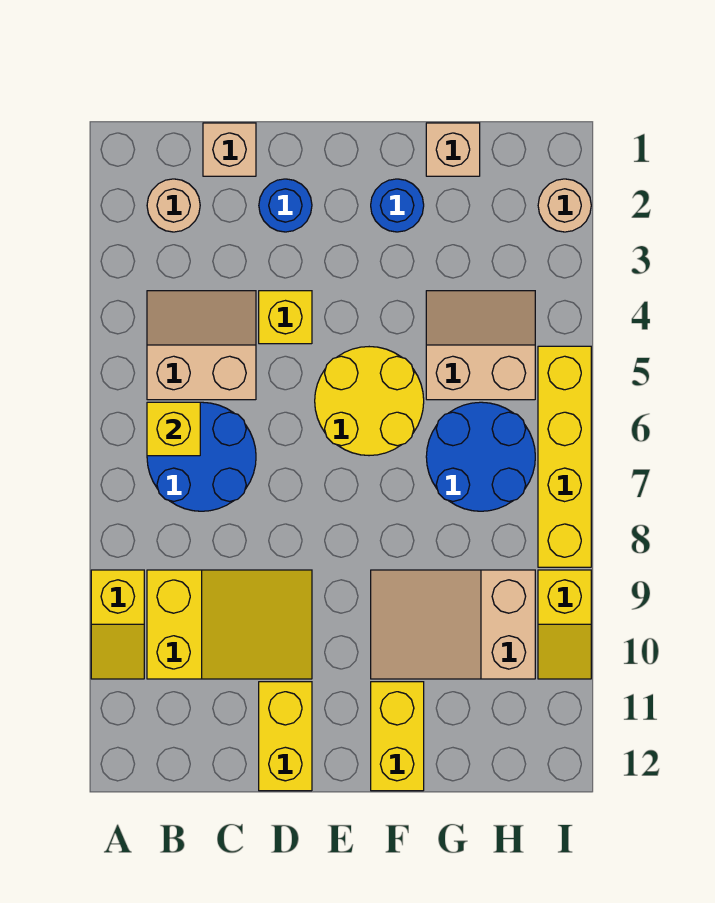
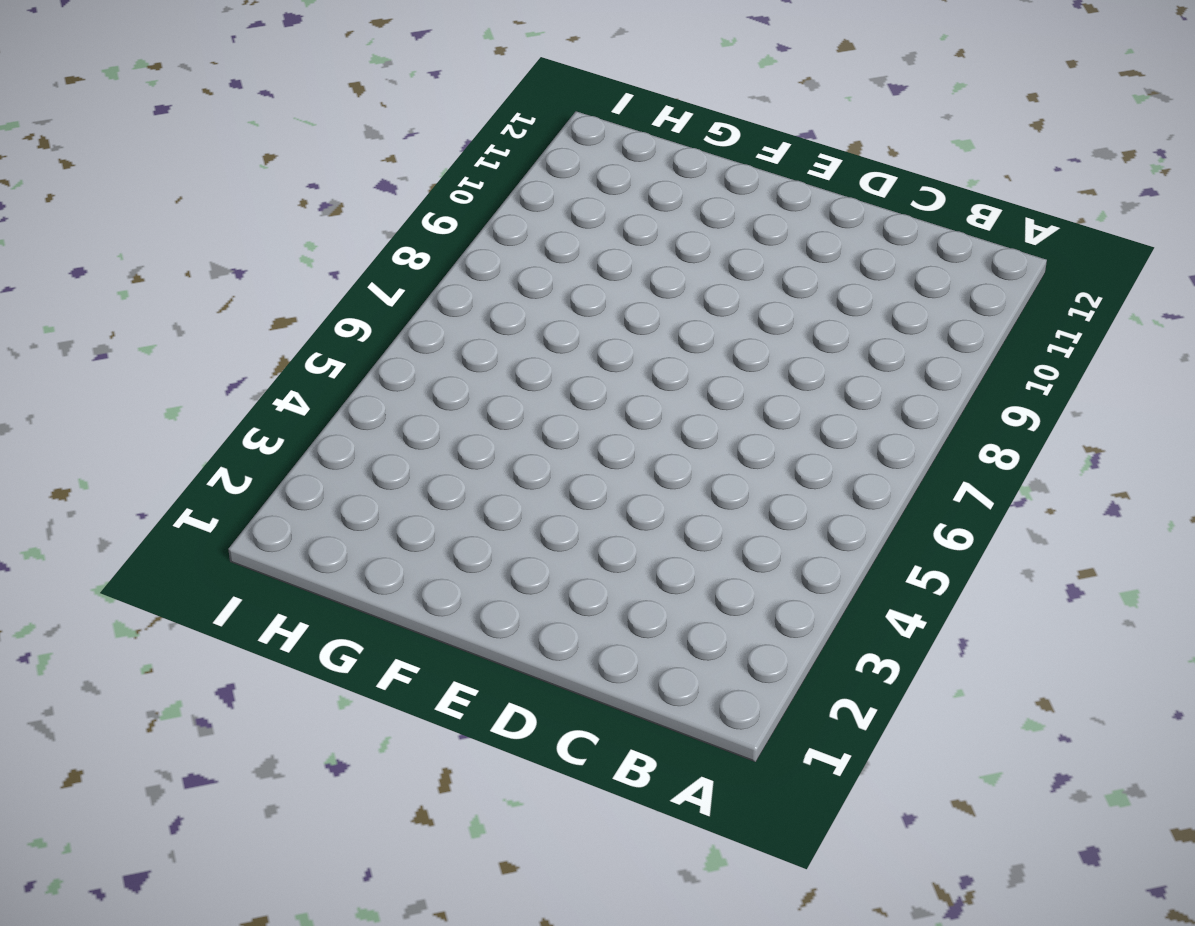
none -> yellow slope A9:A10 level 1 top 9
none -> tan round brick B2 level 1
none -> tan slope B4:C5 level 1 top 5

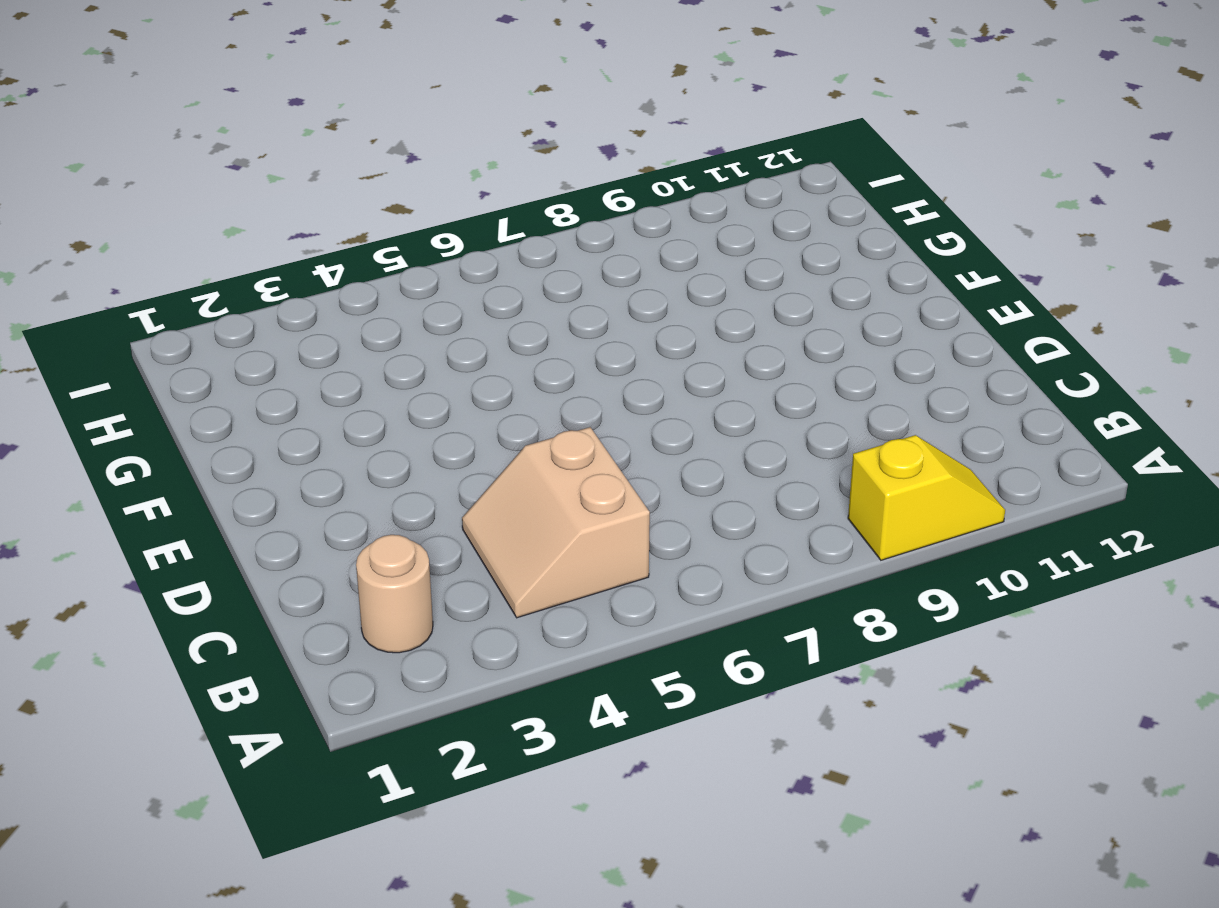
none -> blue round brick B6:C7 level 1
none -> yellow slope B9:D10 level 1 top B
none -> tan brick C1 level 1

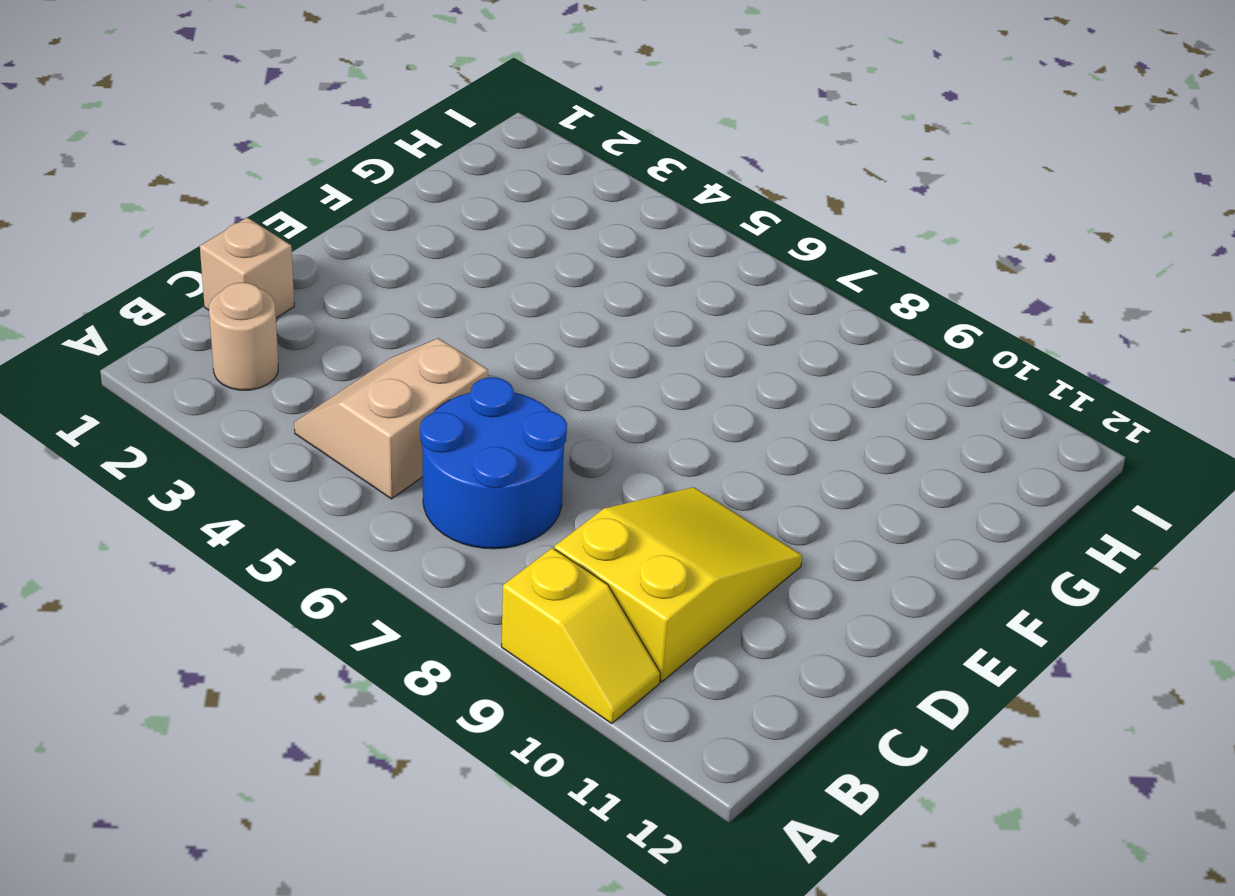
none -> blue round brick D2 level 1
none -> yellow brick D4 level 1
none -> yellow brick D11:D12 level 1

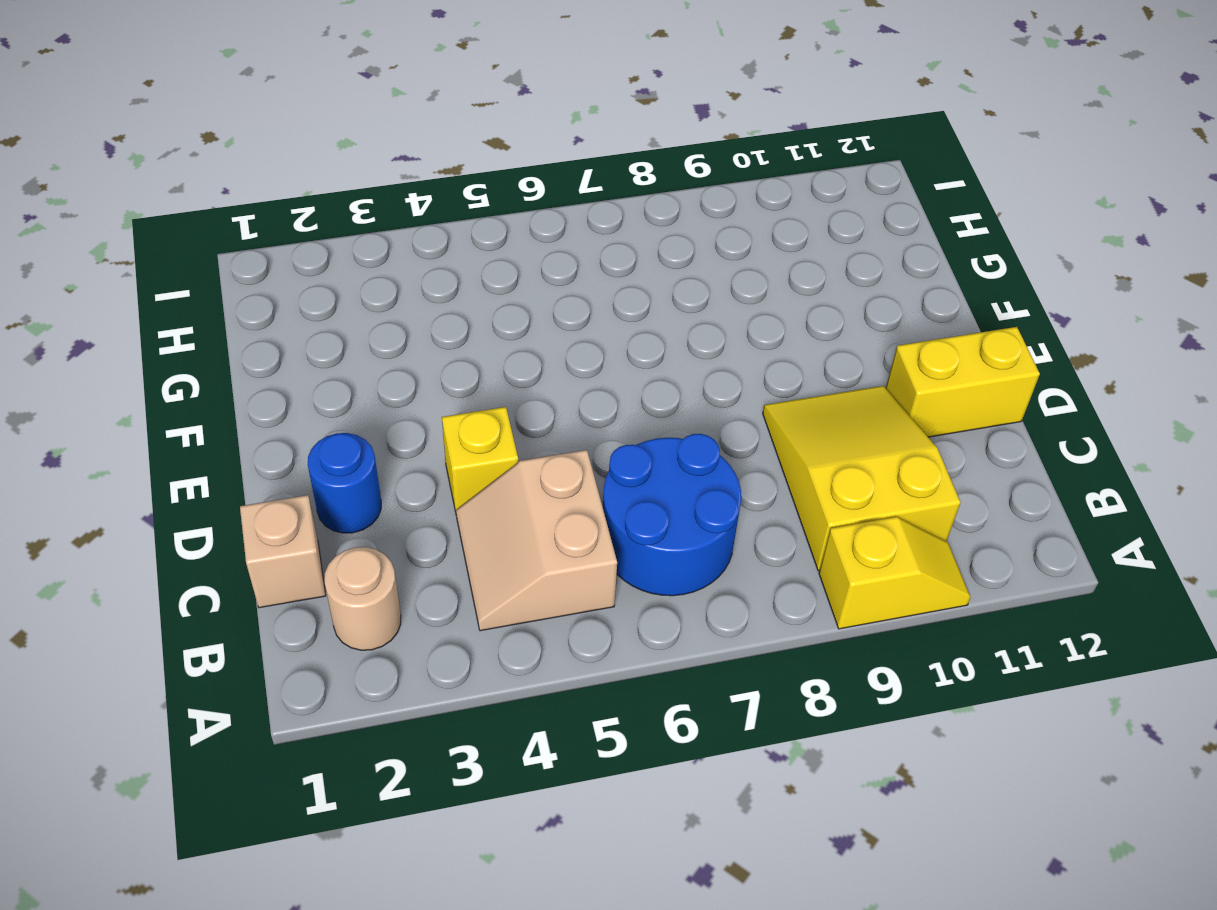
none -> yellow round brick E5:F6 level 1
none -> blue round brick F2 level 1
none -> tan slope F9:H10 level 1 top H

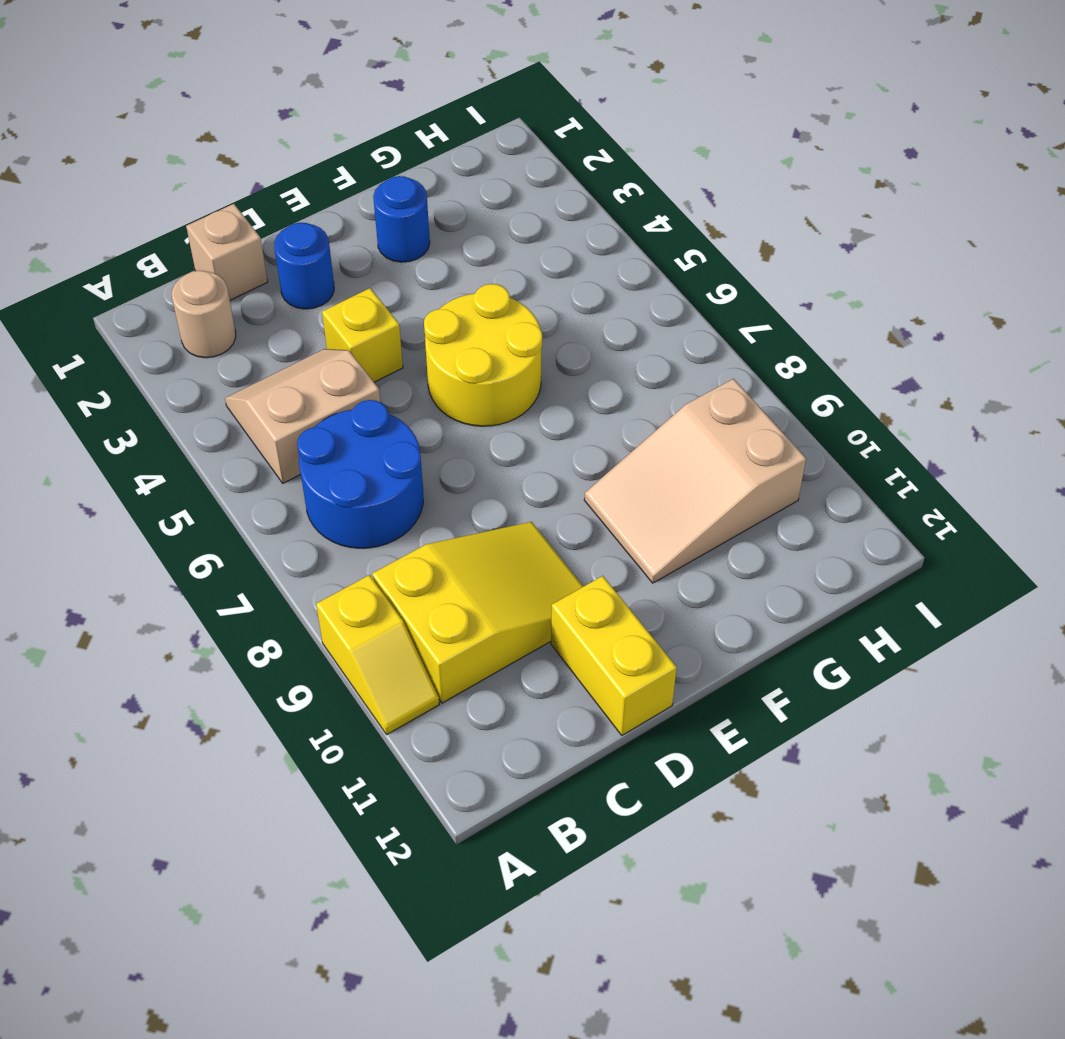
none -> yellow brick F11:F12 level 1
none -> tan brick G1 level 1
none -> tan slope G4:H5 level 1 top 5

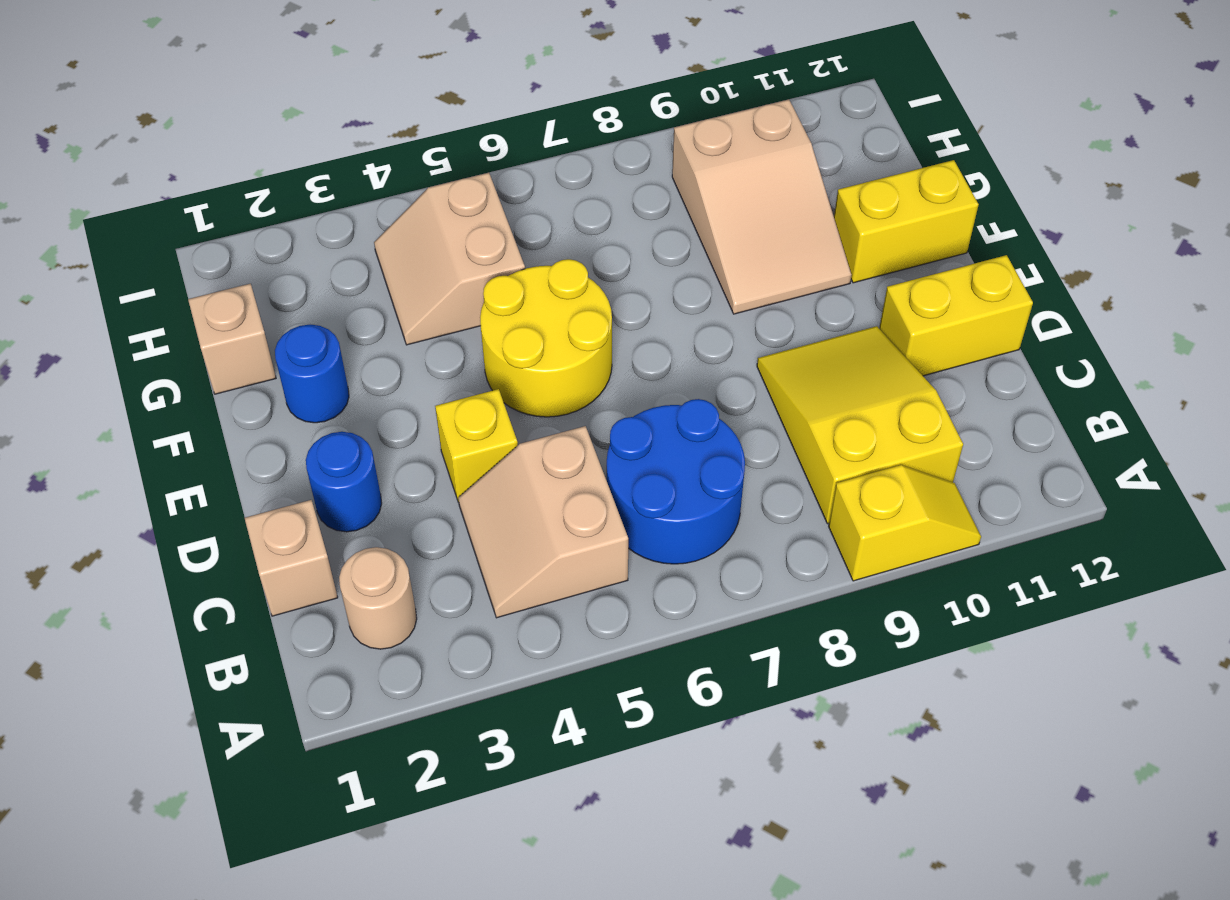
none -> blue round brick G6:H7 level 1
none -> tan round brick I2 level 1
none -> yellow brick I5:I8 level 1

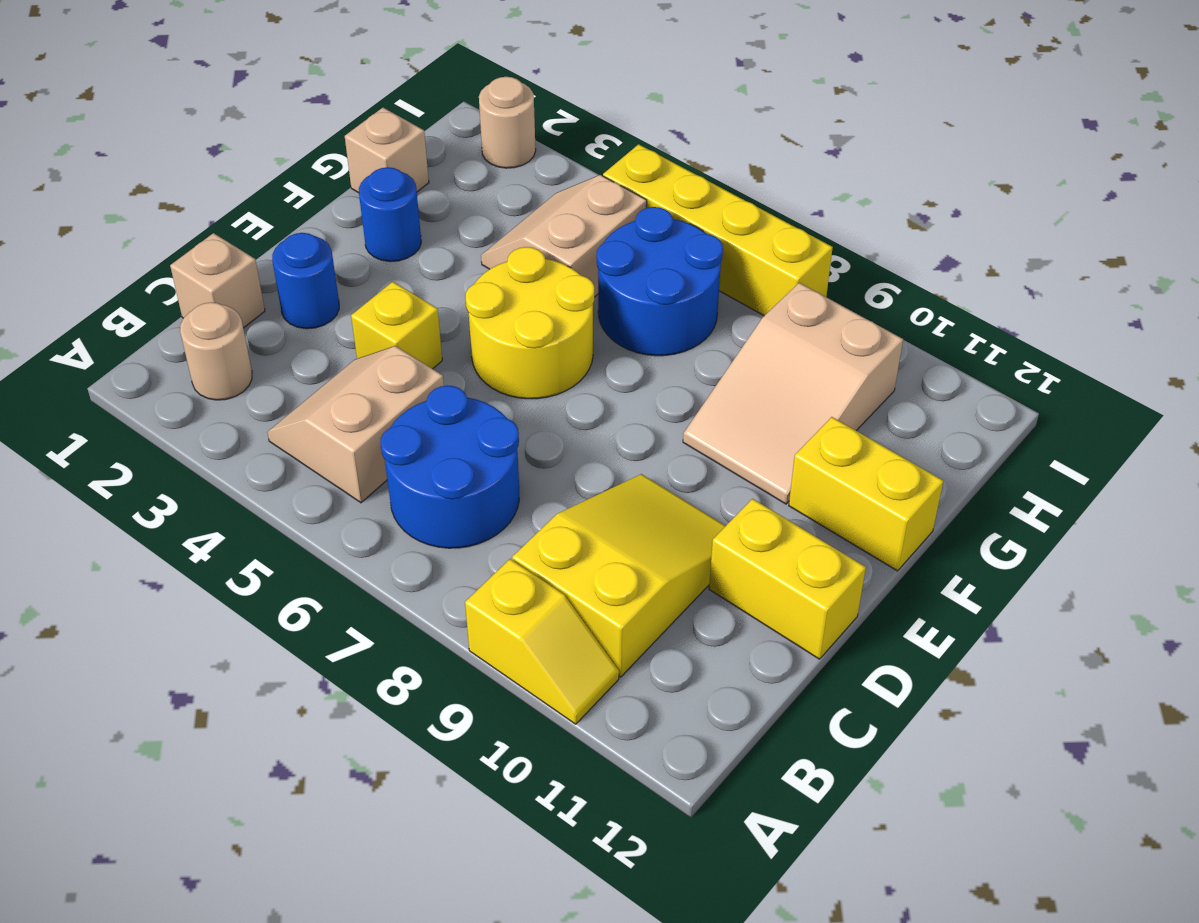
none -> yellow slope I9:I10 level 1 top 9
none -> yellow brick B6 level 2

